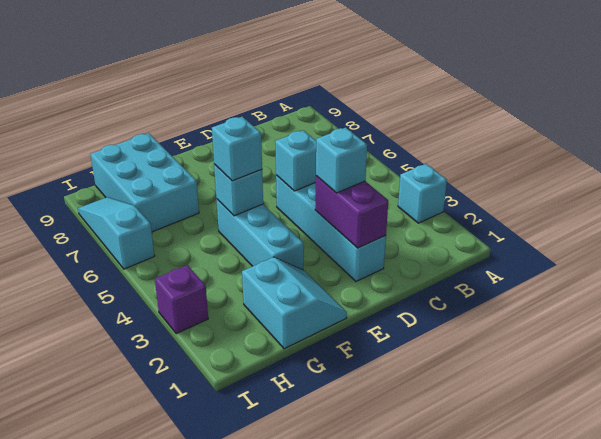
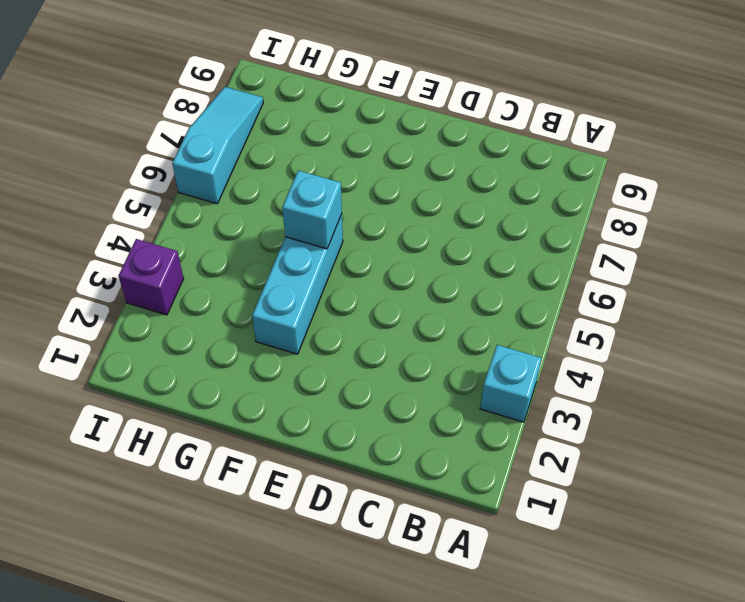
none -> cyan brick D2:D5 level 1
none -> cyan slope F1:G2 level 1 top G
none -> cyan brick G7:H9 level 1

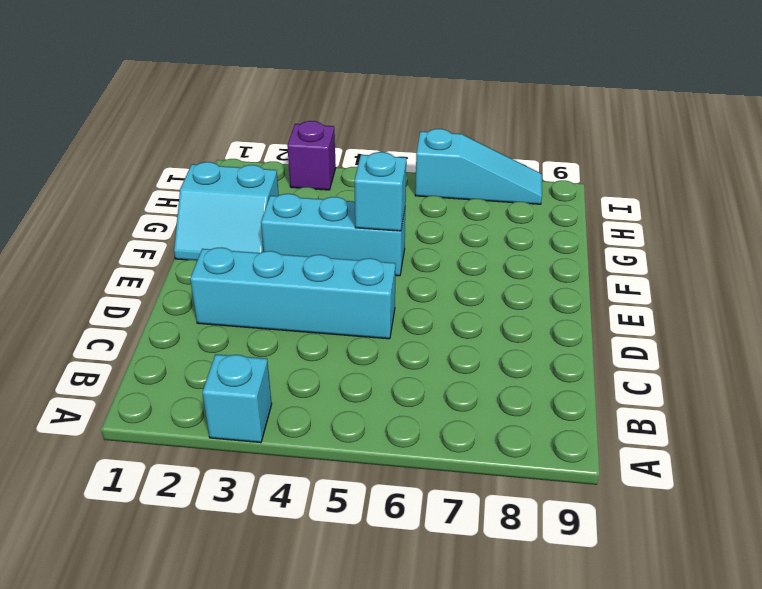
none -> cyan brick G7:H9 level 1
none -> purple brick D2:D3 level 2
none -> cyan brick D5 level 2

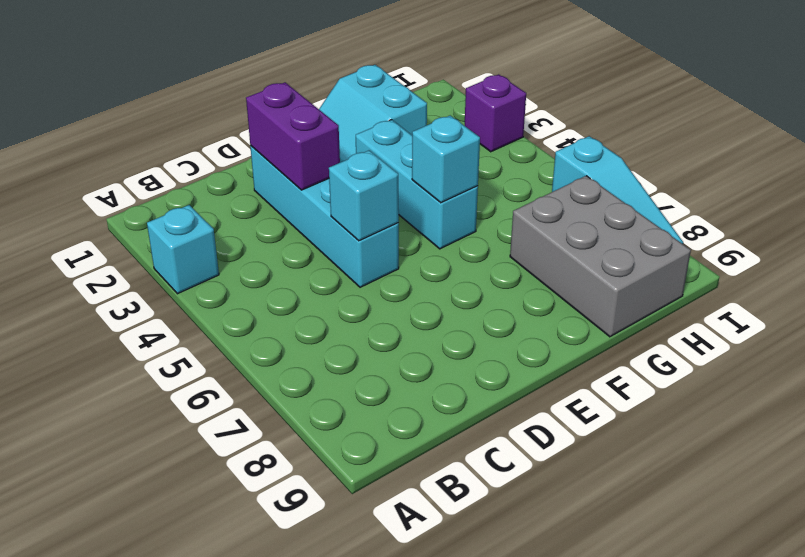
grey brick G7:H9 level 1 -> cyan brick G7:H9 level 1
none -> cyan brick D3 level 3
none -> cyan brick F5 level 3

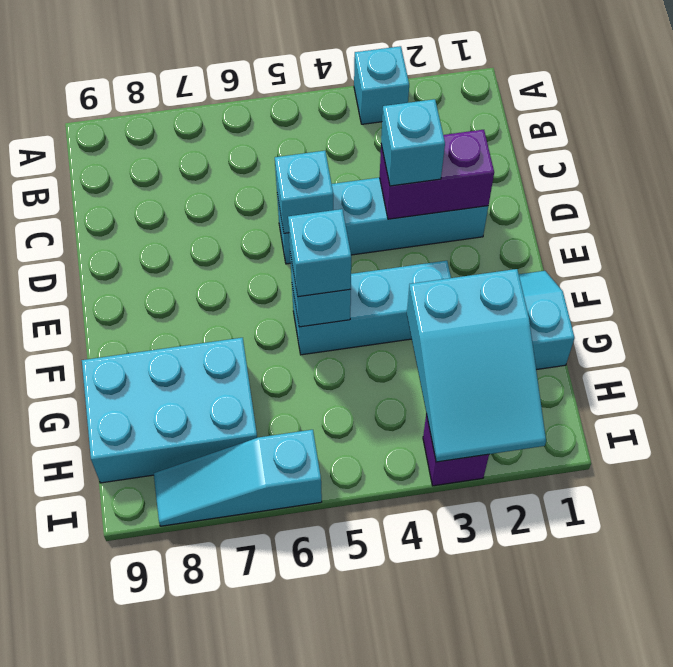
cyan slope G2:I3 level 2 top G -> none

